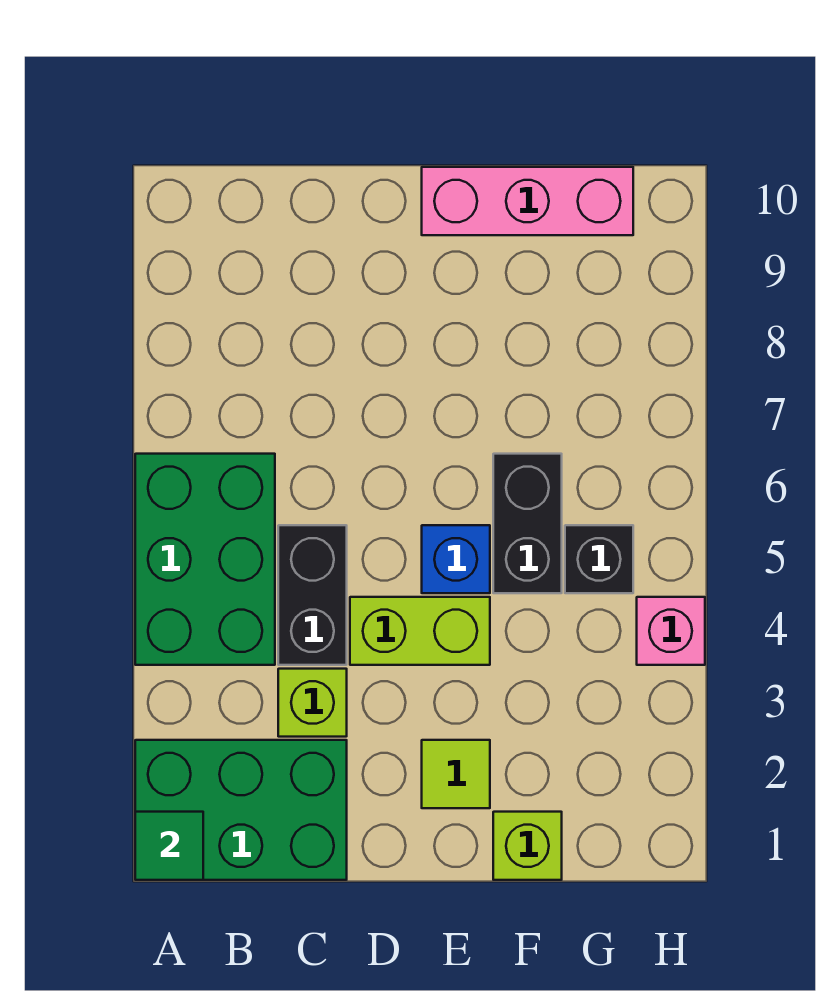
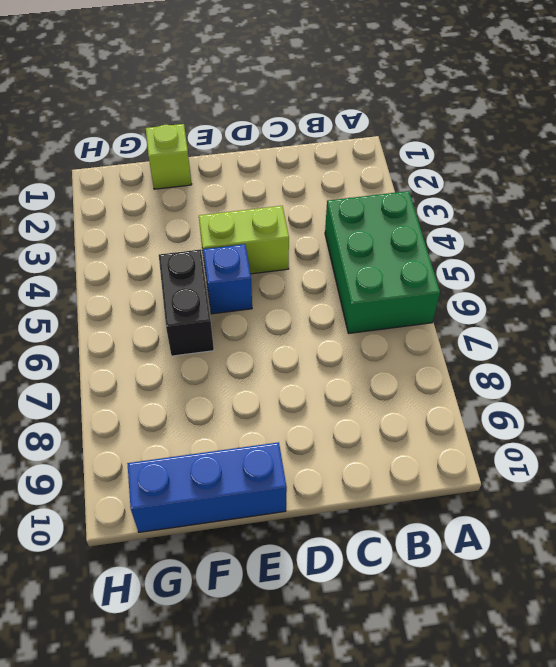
blue brick E10:G10 level 1 -> pink brick E10:G10 level 1
none -> green brick A1:C2 level 1
none -> lime brick C3 level 1
none -> black brick C4:C5 level 1

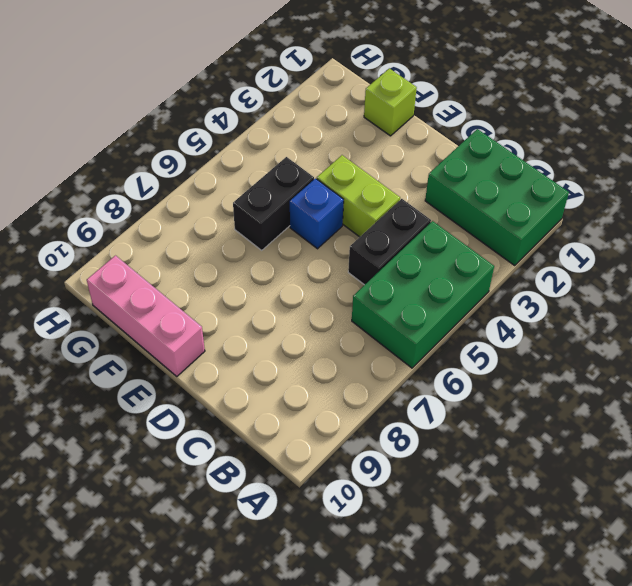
none -> lime brick C3 level 1
none -> lime tile E2 level 1
none -> black brick G5 level 1

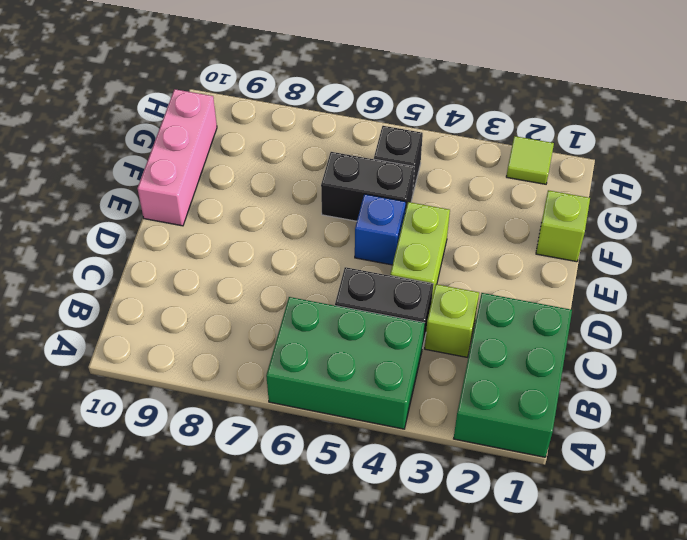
lime tile H2 level 1 -> lime tile E2 level 1
none -> pink brick H4 level 1
none -> green tile A1 level 2

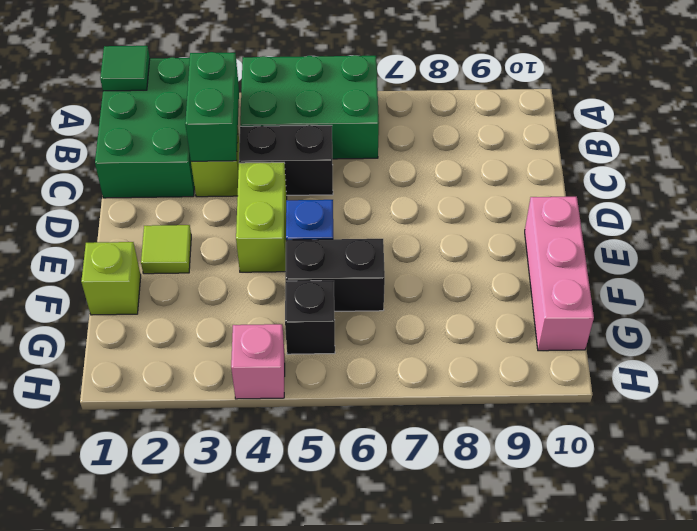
green brick B3:C3 level 2 -> none

